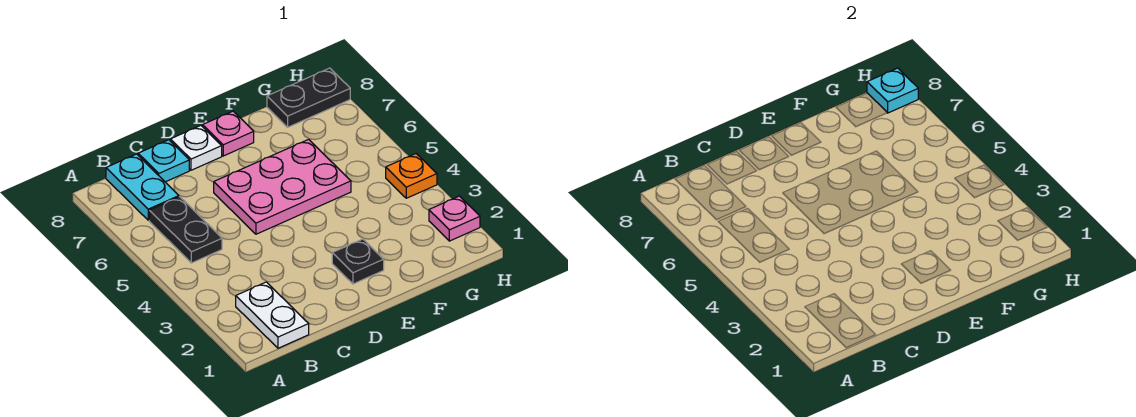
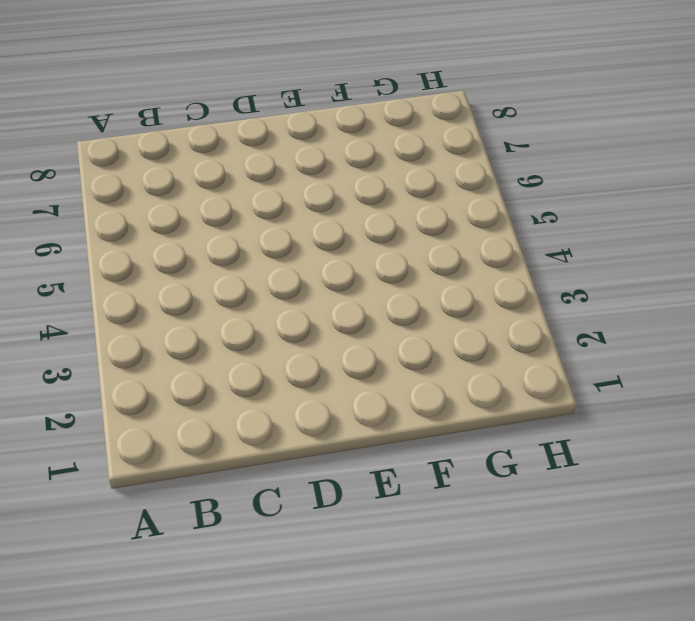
none -> white plate B1:B2 level 1
none -> black plate B5:B6 level 1
none -> cyan plate B7:B8 level 1

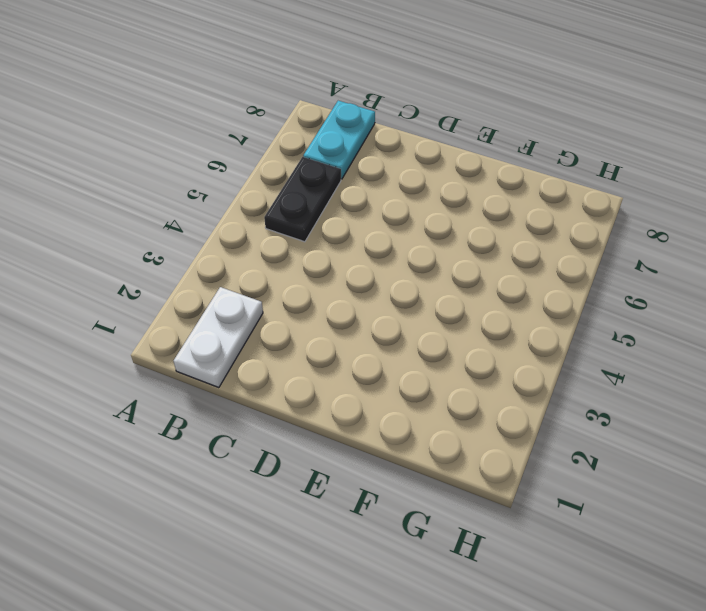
none -> cyan plate C8 level 1
none -> pink plate D5:F6 level 1
none -> white plate D8 level 1

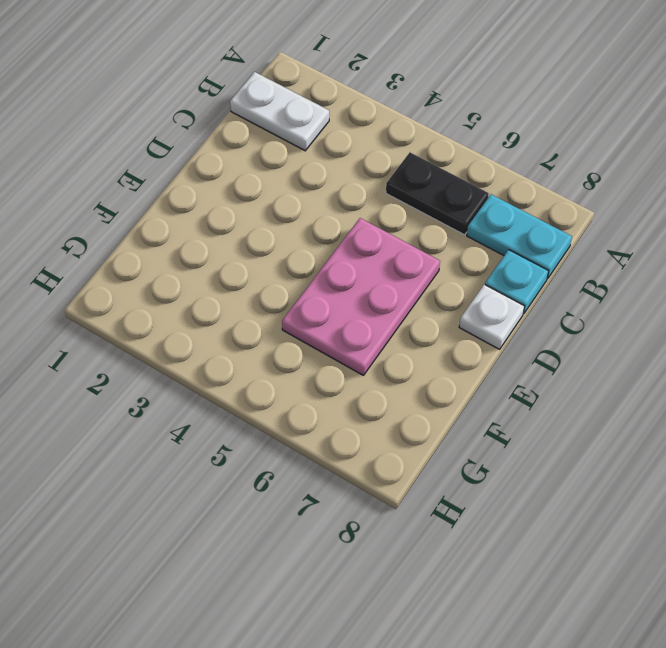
none -> black plate E2 level 1
none -> pink plate E8 level 1
none -> black plate G8:H8 level 1

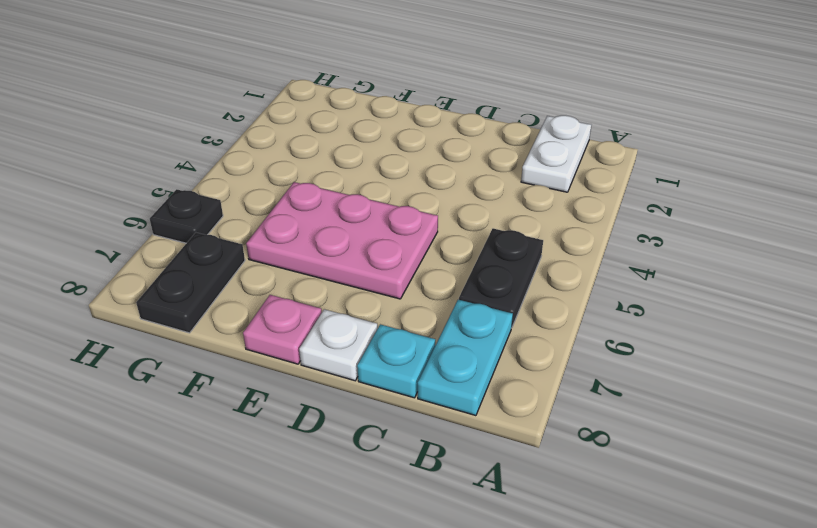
black plate G7:G8 level 1 -> black plate G8:H8 level 1
black plate H6 level 1 -> black plate E2 level 1
none -> pink plate H2 level 1
none -> orange plate H4 level 1
none -> cyan plate H8 level 2

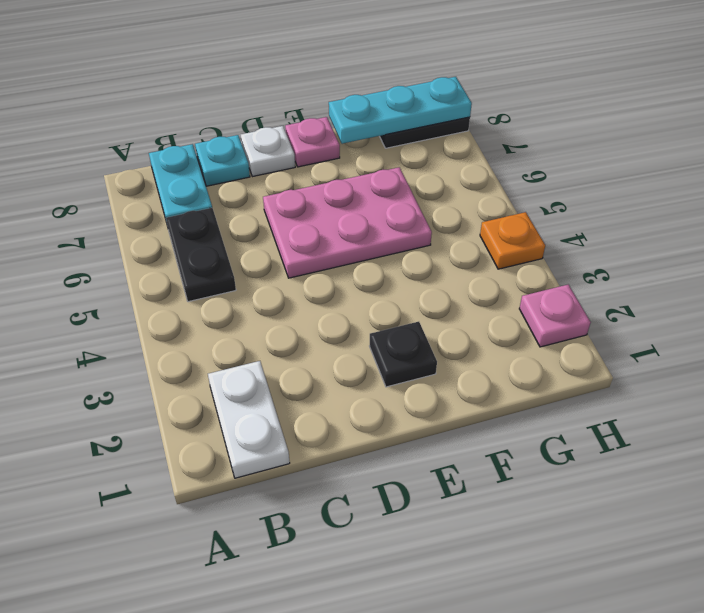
cyan plate F8:H8 level 2 -> cyan plate H8 level 2

